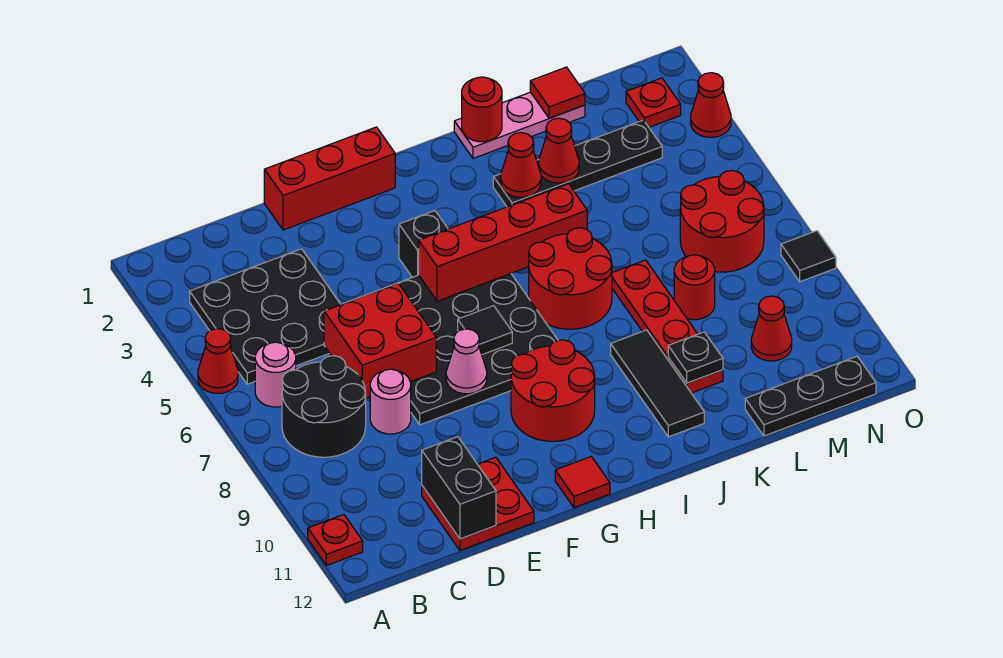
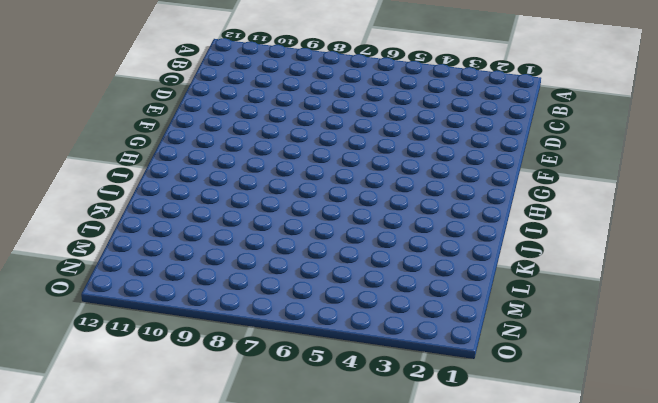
none -> red cone A5 level 1
none -> red plate A11 level 1
none -> black plate B3:D5 level 1
none -> pink round brick B6 level 1

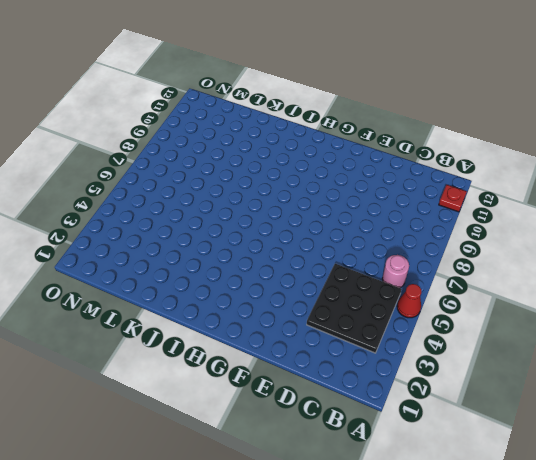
none -> black round brick B7:C8 level 1
none -> pink round brick D8 level 1
none -> red plate D11:E12 level 1
none -> red brick E1:G1 level 1

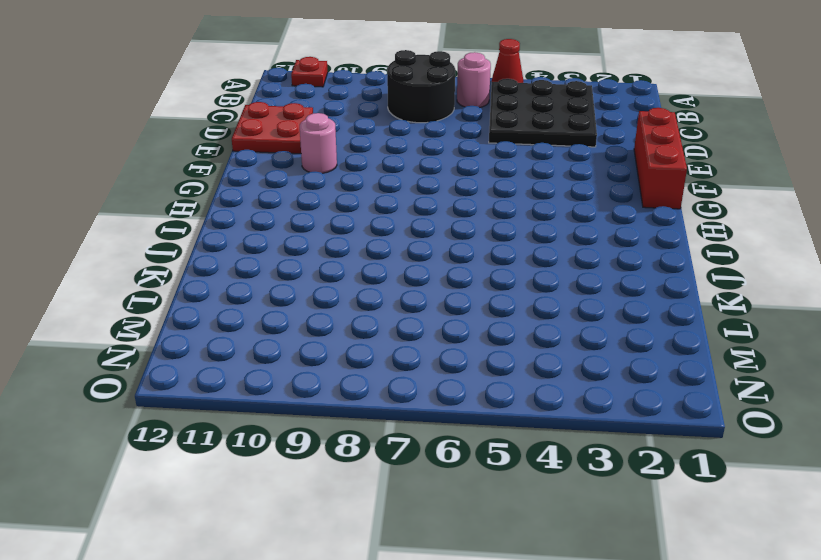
pink round brick F10 level 1 -> pink round brick D8 level 1
none -> black plate E5:H8 level 1
none -> black brick G4 level 1
none -> red round brick G9:H10 level 1
none -> red tile G12 level 1

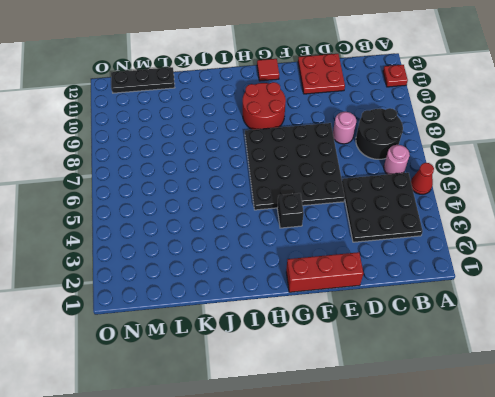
none -> red round brick I6:J7 level 1
none -> pink plate J1:L1 level 1
none -> black plate J3:M3 level 1
none -> black tile J9:J11 level 1

